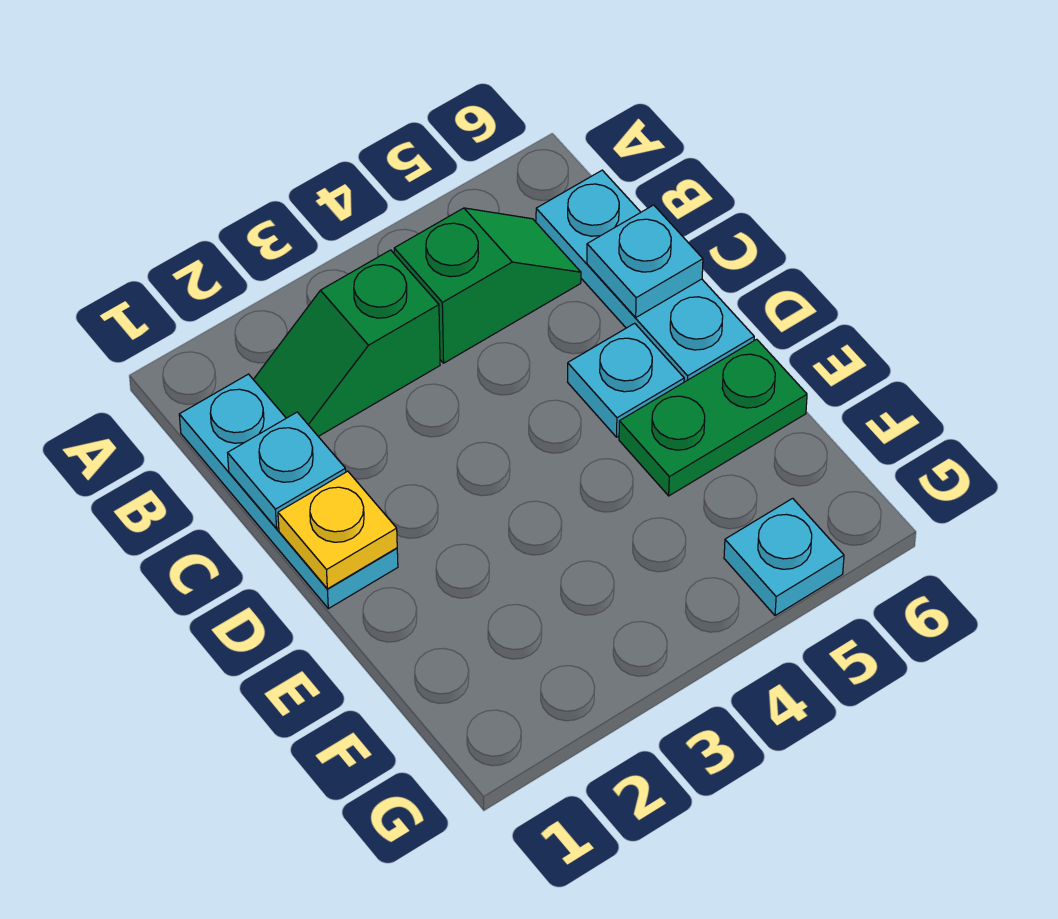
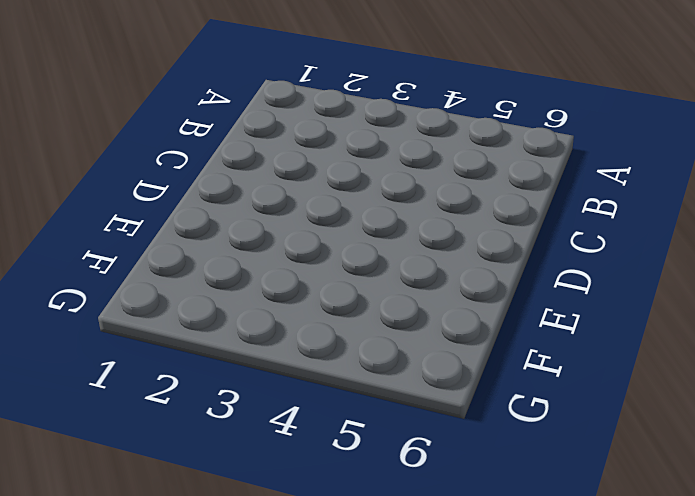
none -> cyan plate B1:D1 level 1
none -> green slope B2:B3 level 1 top 3

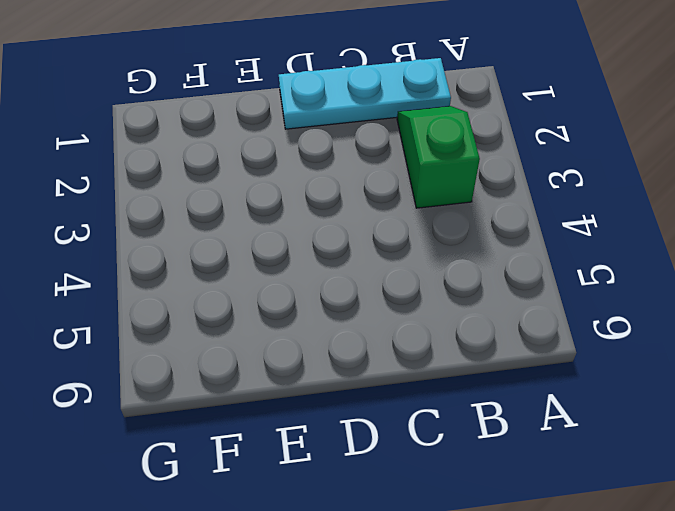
none -> green slope B4:B5 level 1 top 4
none -> cyan plate B6:D6 level 1

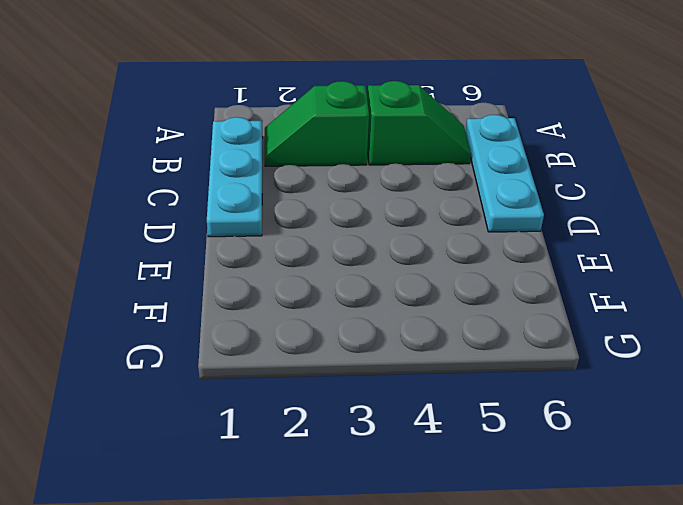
none -> cyan plate D5 level 1
none -> green plate E5:E6 level 1

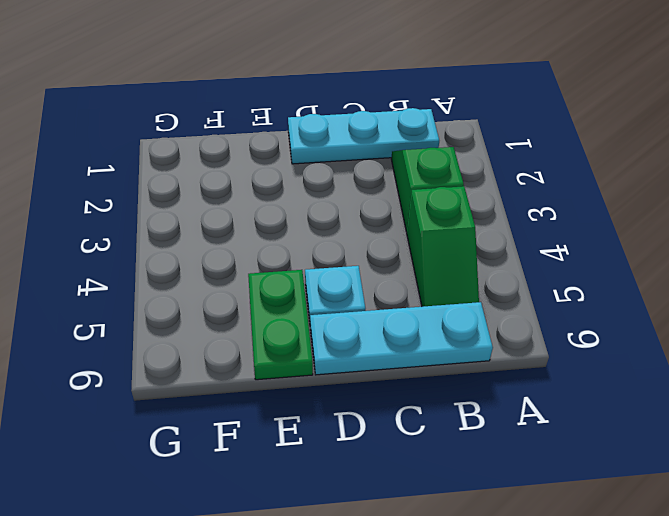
none -> cyan plate G5 level 1
none -> cyan plate C1 level 2

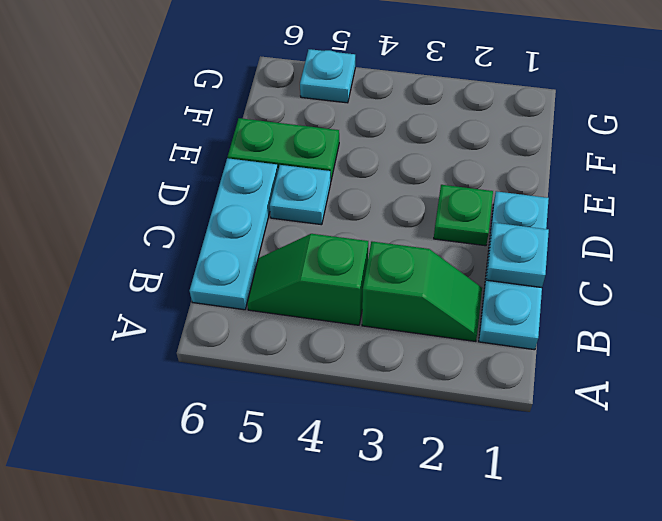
green plate D2 level 1 -> none
none -> cyan plate C6 level 2
none -> yellow plate D1 level 2

